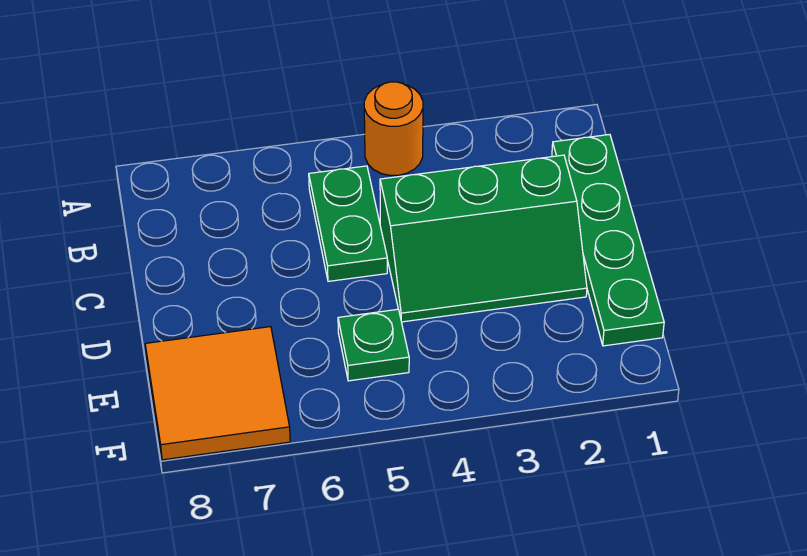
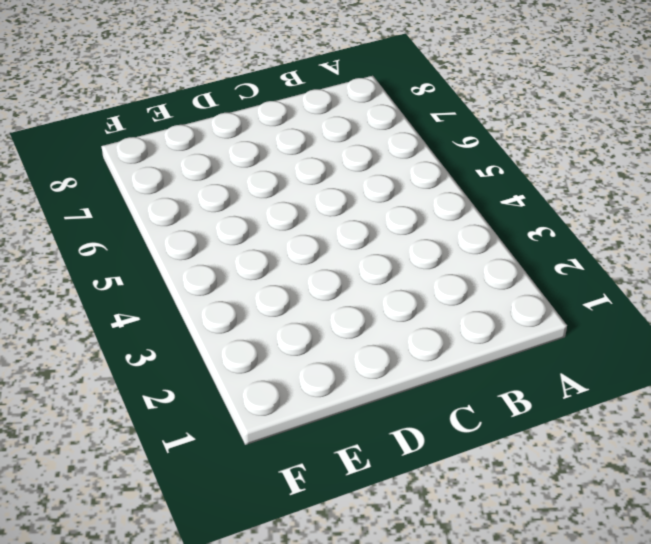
none -> orange round brick A4 level 1
none -> green plate B1:E1 level 1

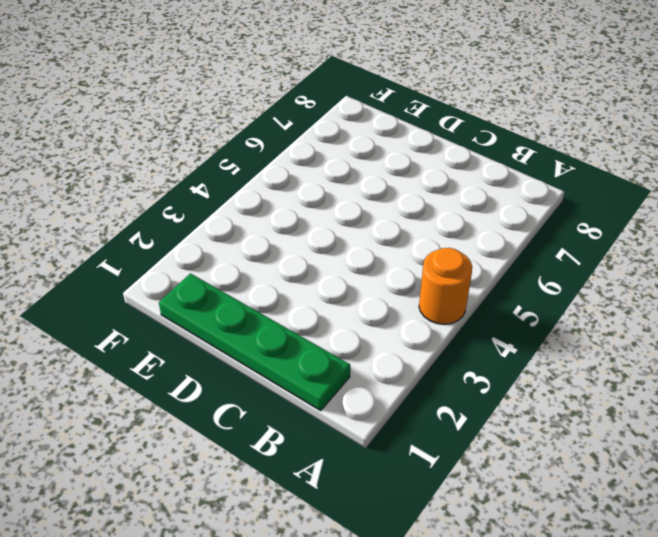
none -> green plate B5:C5 level 1
none -> green slope C2:D4 level 1 top C

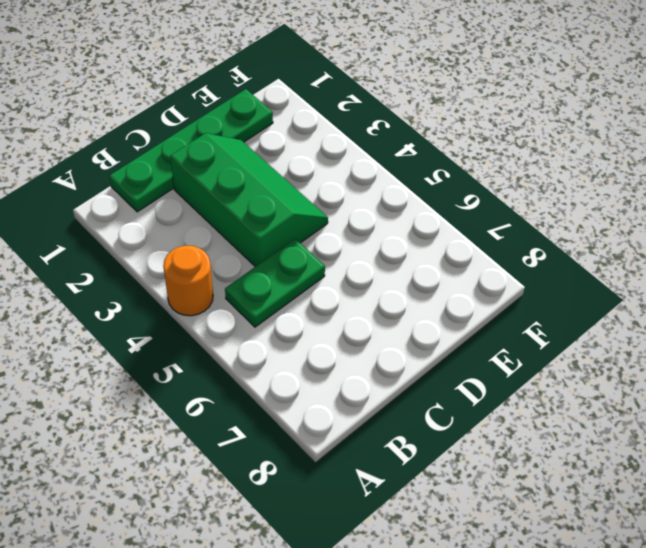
none -> green plate E5 level 1
none -> orange tile E7:F8 level 1

